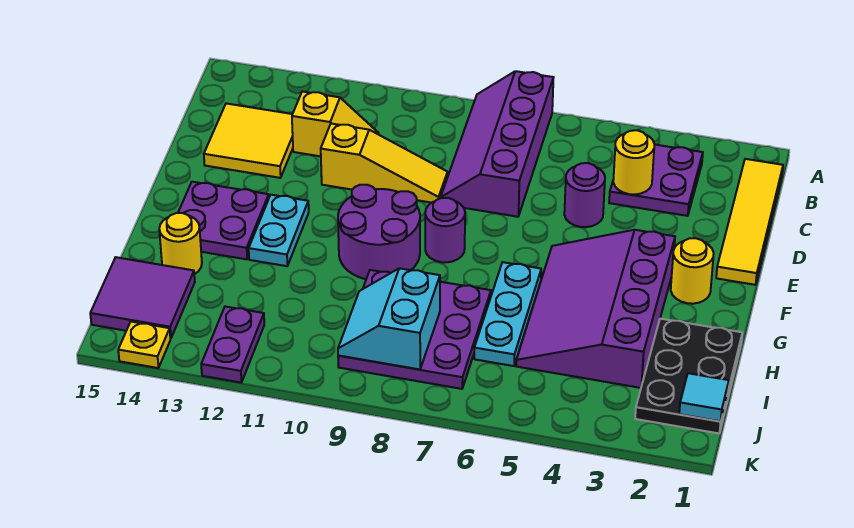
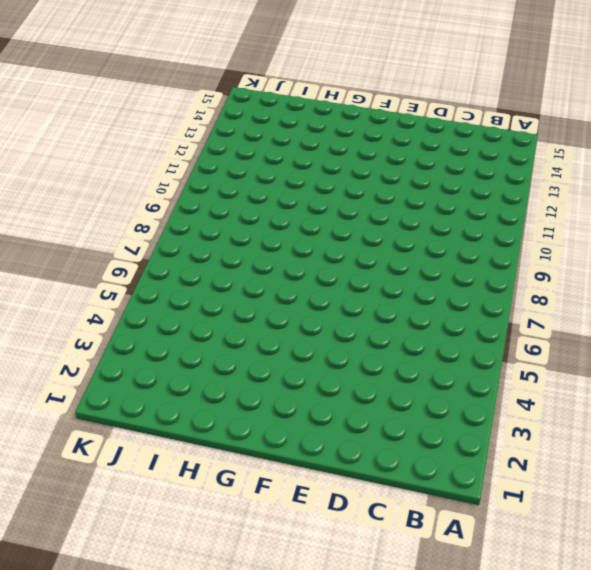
none -> purple slope A7:D8 level 1 top 7
none -> yellow tile B1:E1 level 1
none -> purple plate B3:C4 level 1

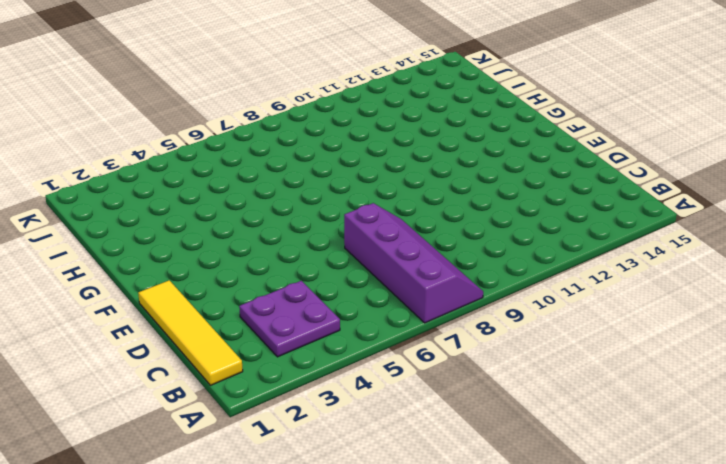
none -> yellow slope C11:C12 level 1 top 12
none -> yellow tile C13:D14 level 1
none -> purple round brick D5 level 1

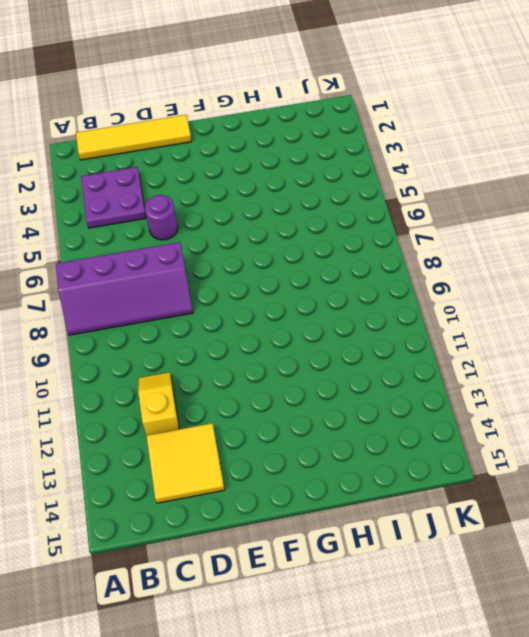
none -> yellow slope D9:D11 level 1 top 11
none -> yellow round brick F2 level 1
none -> purple slope F3:I5 level 1 top 3

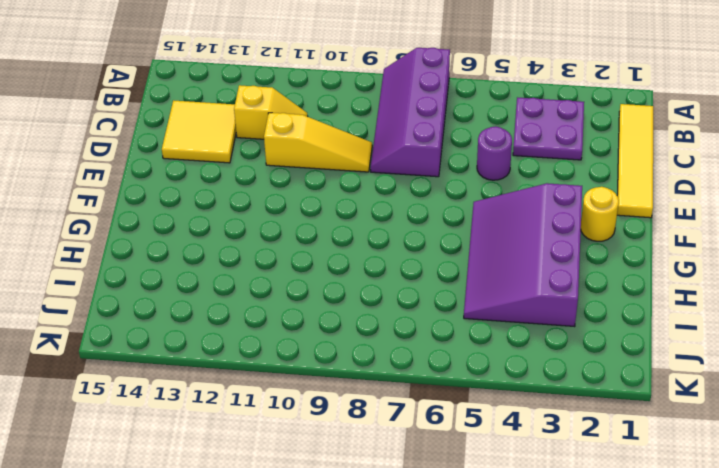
none -> purple round brick F8 level 1
none -> purple round brick F9:G10 level 1
none -> cyan plate F12:G12 level 1

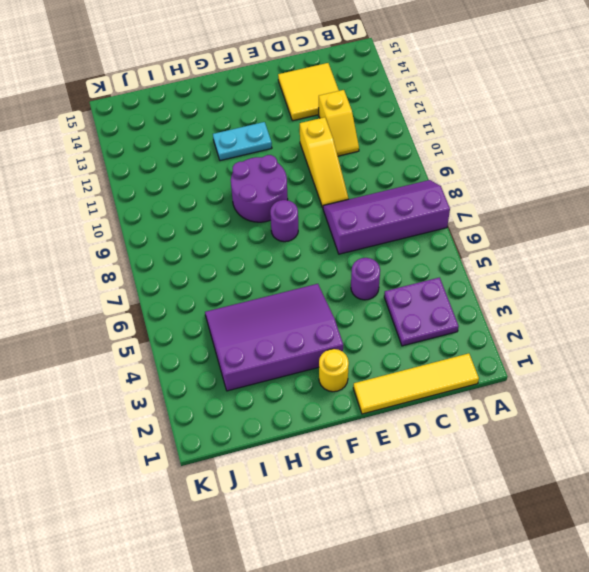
none -> purple plate F13:G14 level 1
none -> cyan plate G6:I6 level 1
none -> black plate H1:J2 level 1

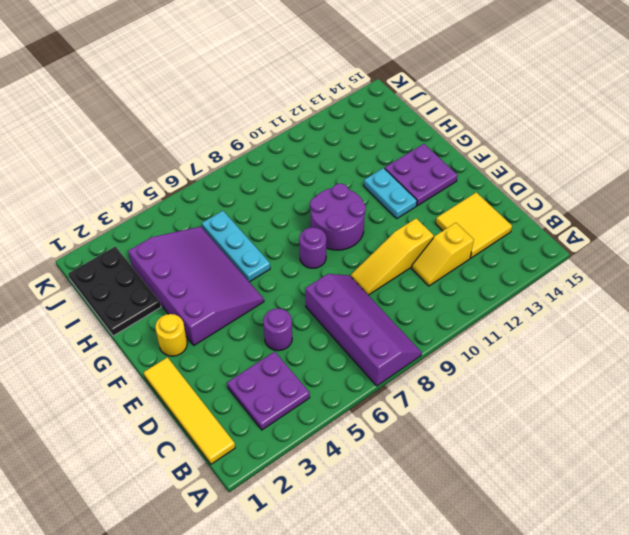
none -> purple plate H7:J9 level 1
none -> yellow round brick H14 level 1
none -> purple tile I14:J15 level 1

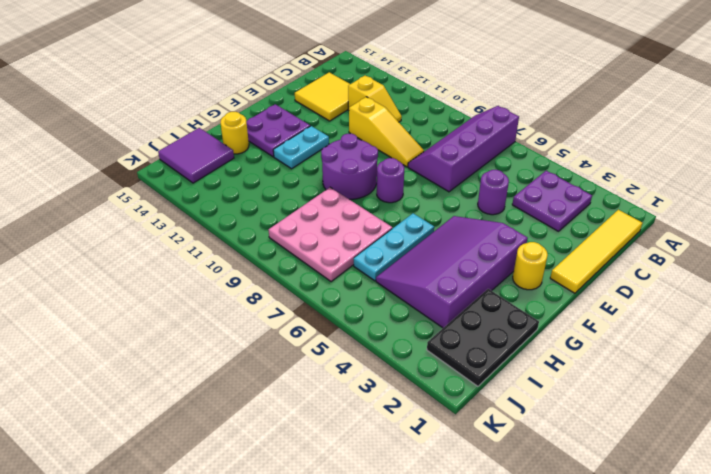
pink plate H7:J9 level 1 -> purple plate H7:J9 level 1
none -> purple plate J12:K12 level 1
none -> yellow plate K14 level 1
none -> yellow round brick C4 level 2

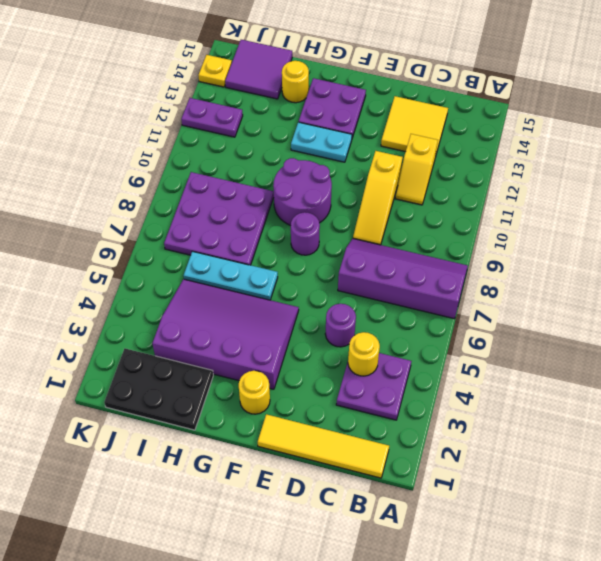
none -> cyan slope I8:J9 level 2 top 8
none -> cyan tile J1 level 2

